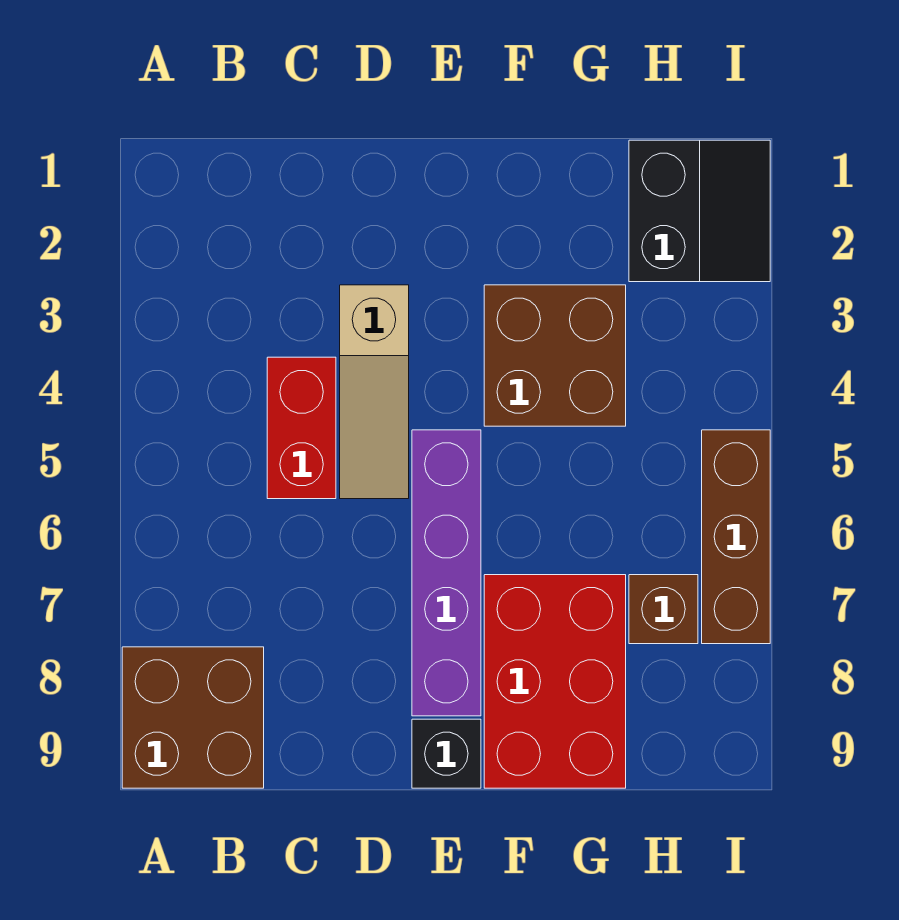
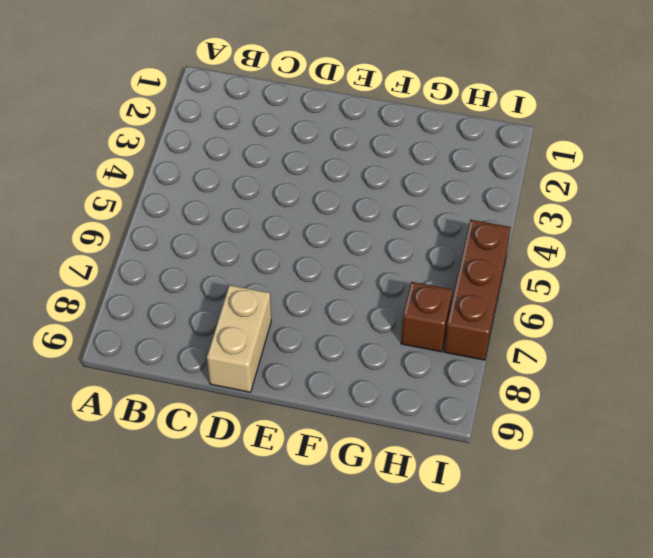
tan brick D8:D9 level 1 -> none
none -> brown brick A8:B9 level 1
none -> red brick C4:C5 level 1

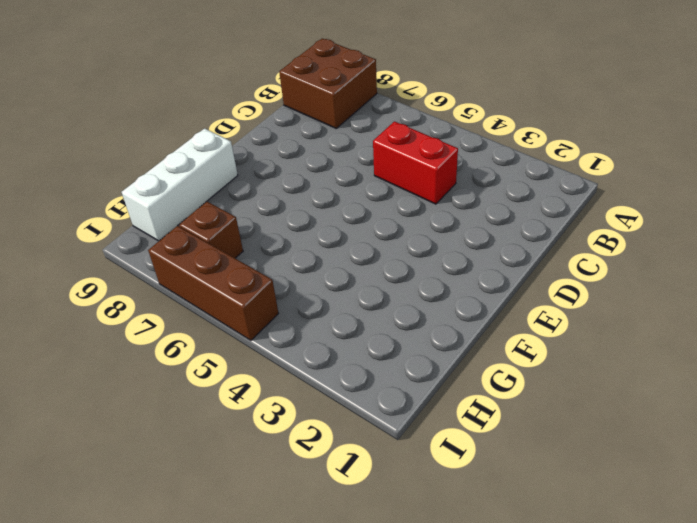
white brick F9:H9 level 1 -> red brick F7:G9 level 1
none -> tan slope D3:D5 level 1 top 3
none -> purple brick E5:E8 level 1

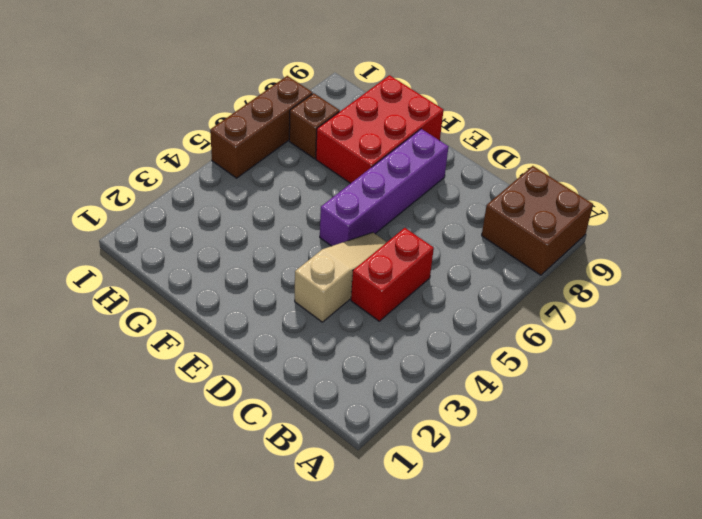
none -> black brick E9 level 1
none -> brown brick F3:G4 level 1

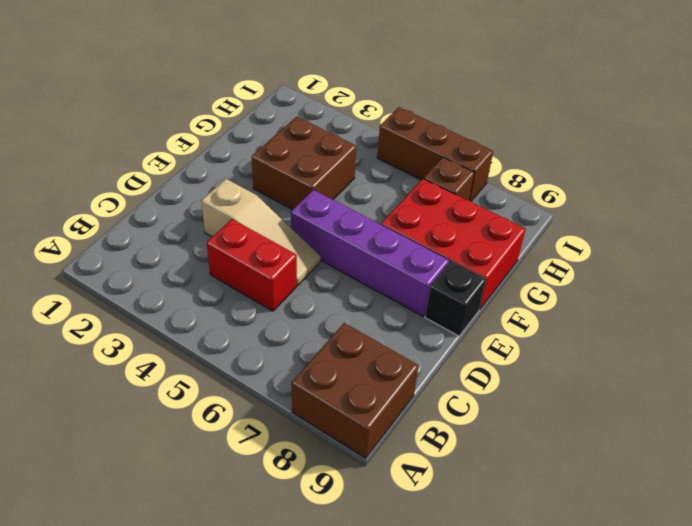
none -> black slope H1:I2 level 1 top H

